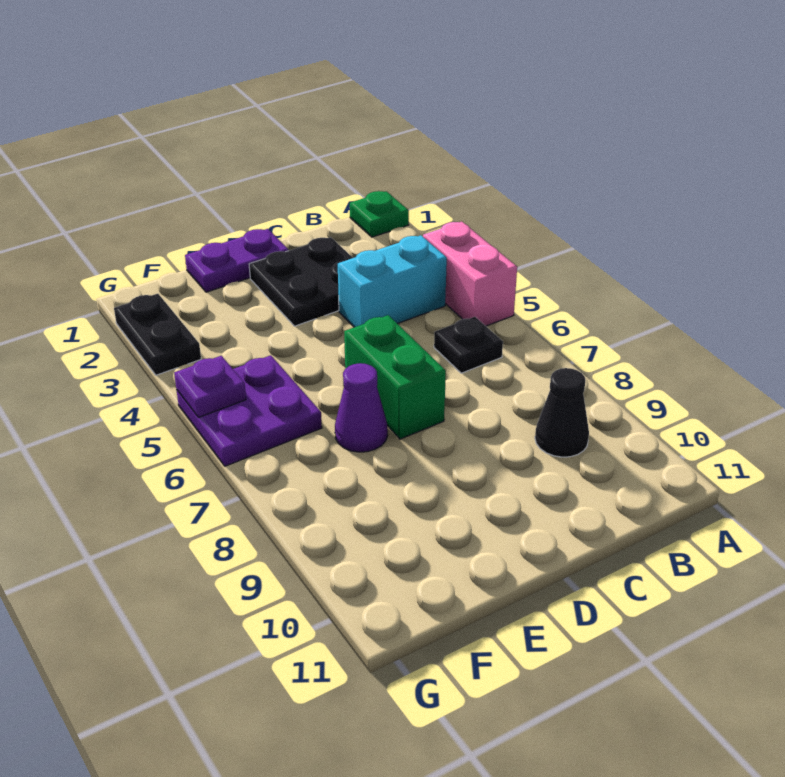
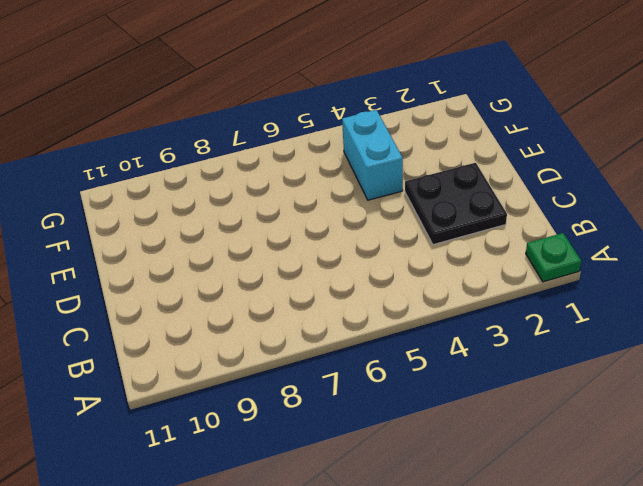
cyan brick E4:F4 level 1 -> cyan brick B4:C4 level 1
none -> pink brick A4:A5 level 1
none -> black plate B6 level 1
none -> black cone B9 level 1

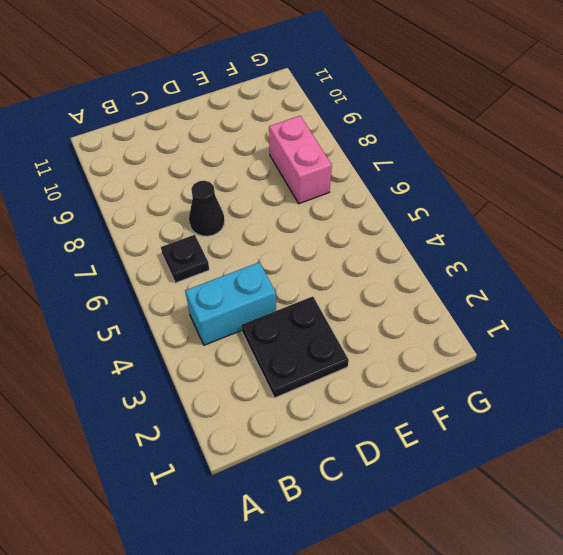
black cone C7 level 1 -> black cone B9 level 1
pink brick F7:F8 level 1 -> pink brick A4:A5 level 1
none -> green plate A1 level 1
none -> purple plate D1:E1 level 1
none -> green brick D6:D7 level 1

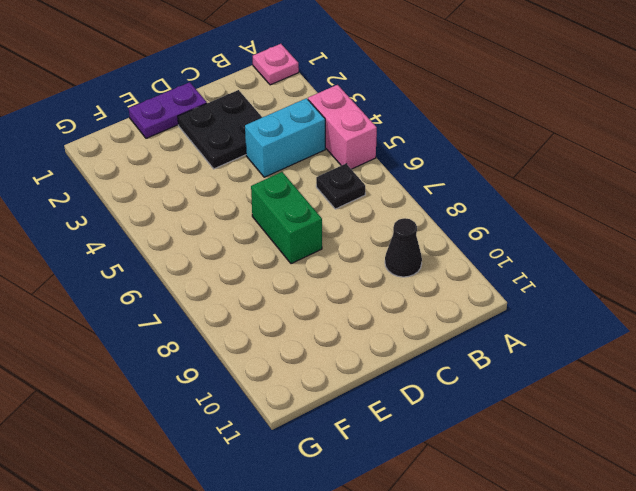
pink plate A1 level 1 -> green plate A1 level 1
none -> purple cone E7 level 1
none -> purple plate F5:G6 level 1
none -> black plate G2:G3 level 1

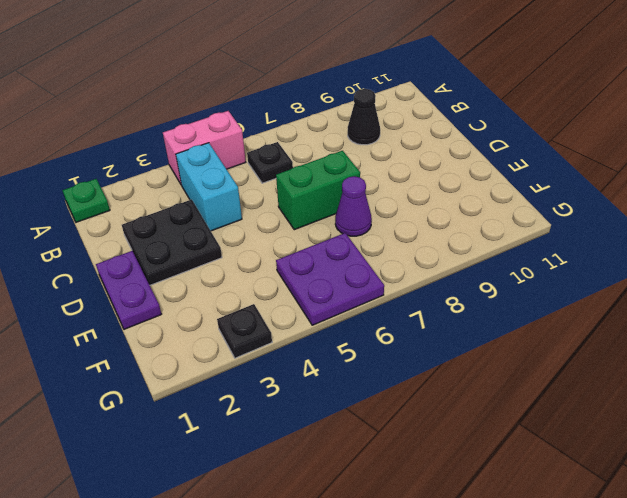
black plate G3 level 1 -> black plate G2:G3 level 1
none -> purple plate G5 level 2

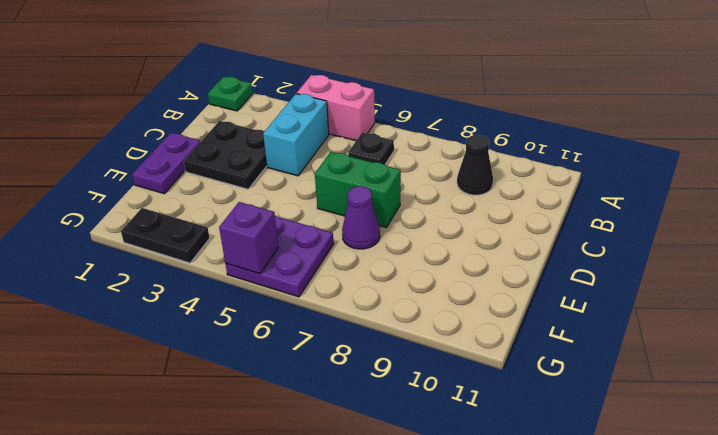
purple brick G5 level 2 -> purple plate G5 level 2

